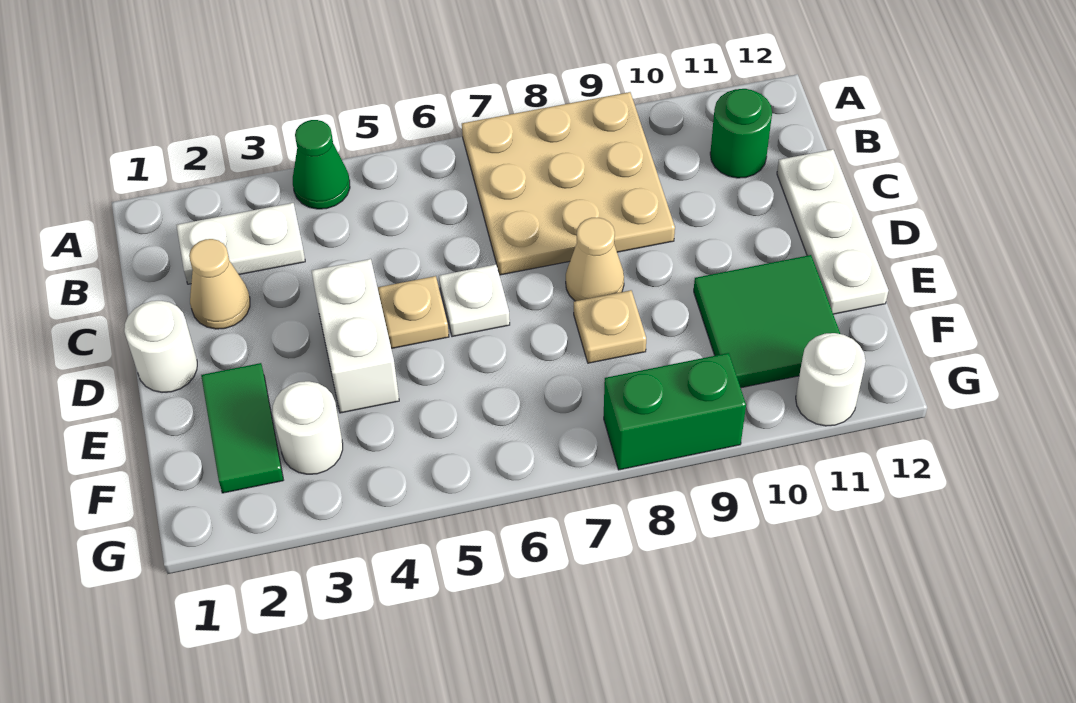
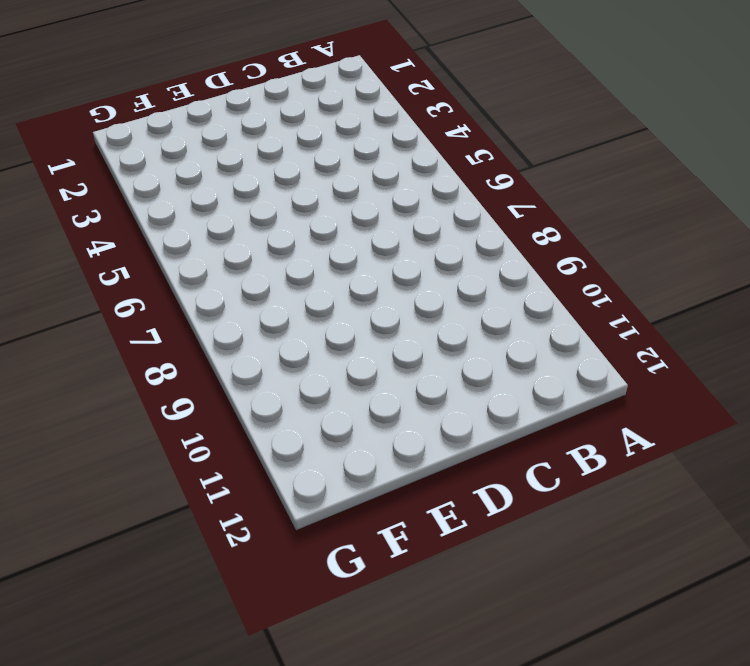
none -> green cone A4 level 1
none -> tan plate A7:C9 level 1
none -> white plate B2:B3 level 1

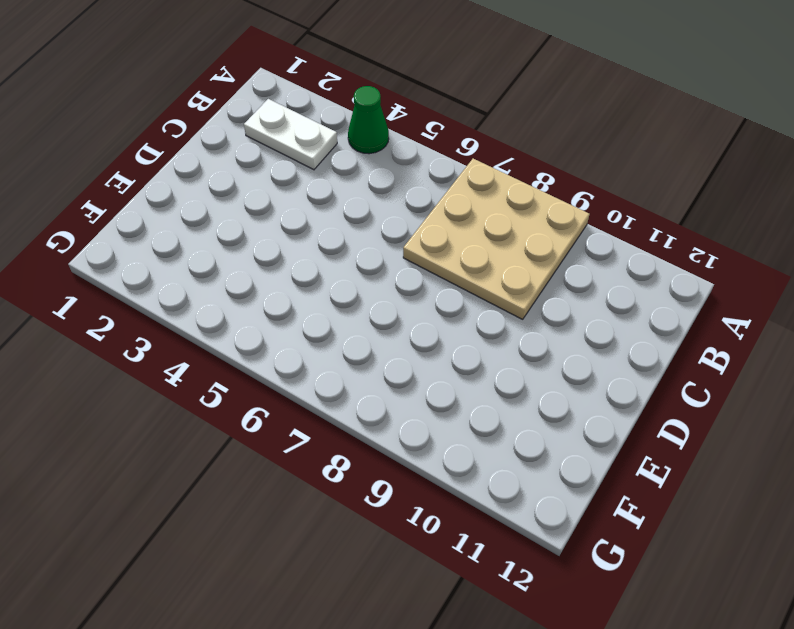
none -> green round brick B11 level 1
none -> tan cone C2 level 1
none -> white plate C12:E12 level 1

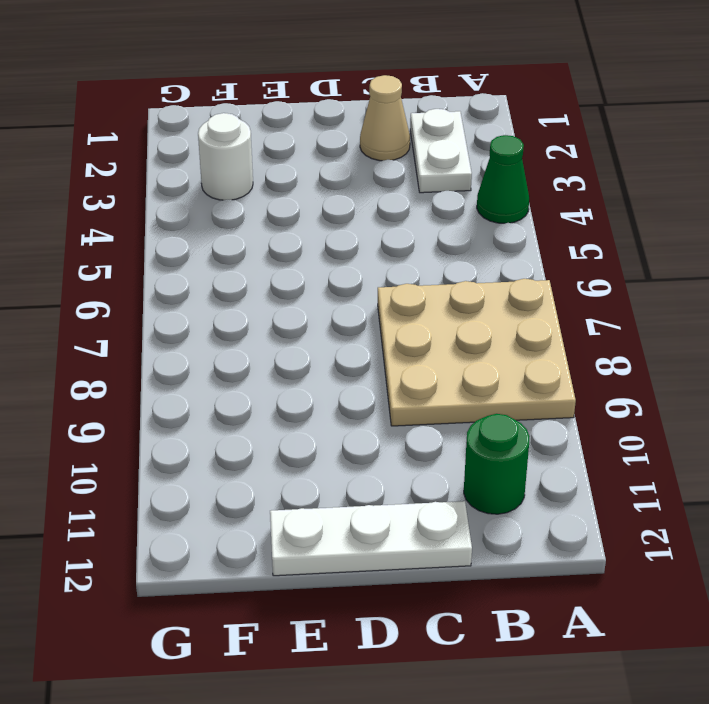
none -> white round brick D1 level 1
none -> white brick D4:E4 level 1
none -> tan plate D5 level 1

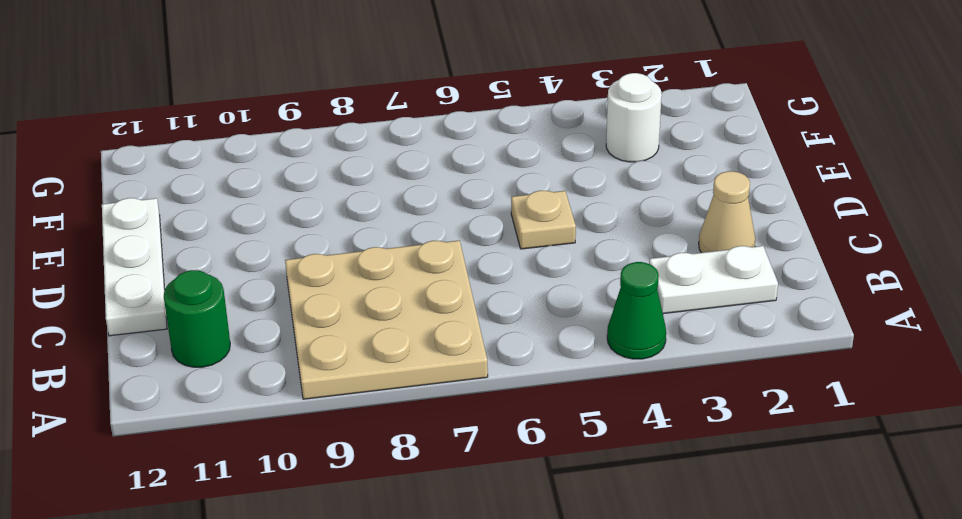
none -> white round brick D1 level 1
none -> white brick D4:E4 level 1
none -> white plate D6 level 1

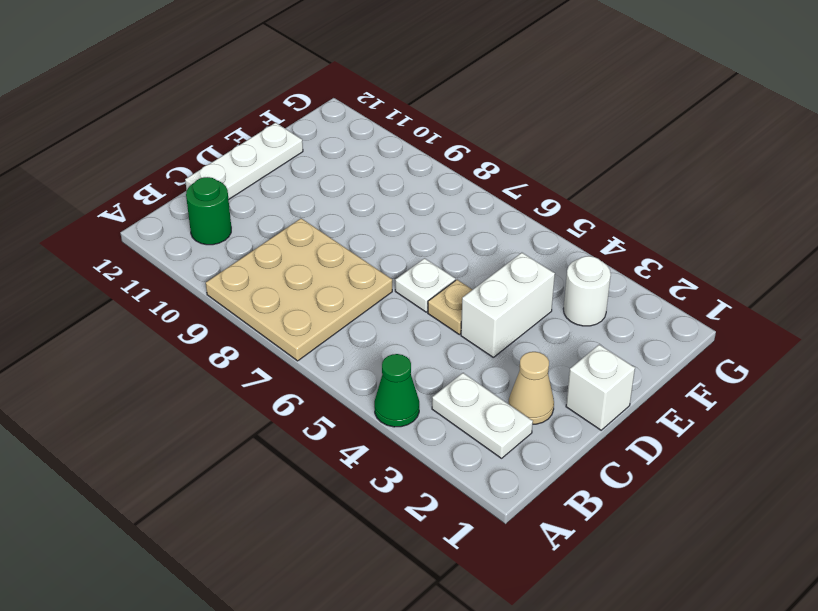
white brick D1 level 1 -> white round brick D1 level 1
none -> tan cone D8 level 1
none -> green tile E2:F2 level 1
none -> tan plate E8 level 1

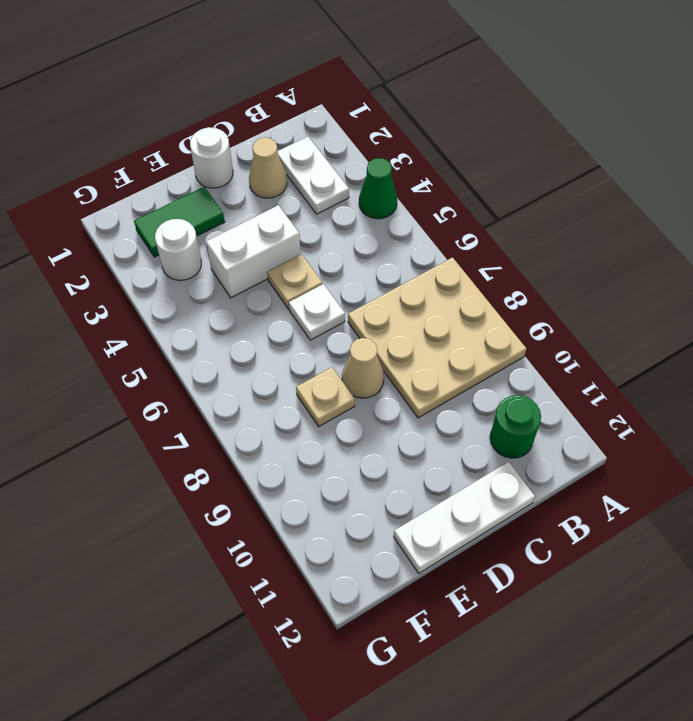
none -> green tile E10:F11 level 1
none -> green brick G8:G9 level 1
none -> white round brick G11 level 1

